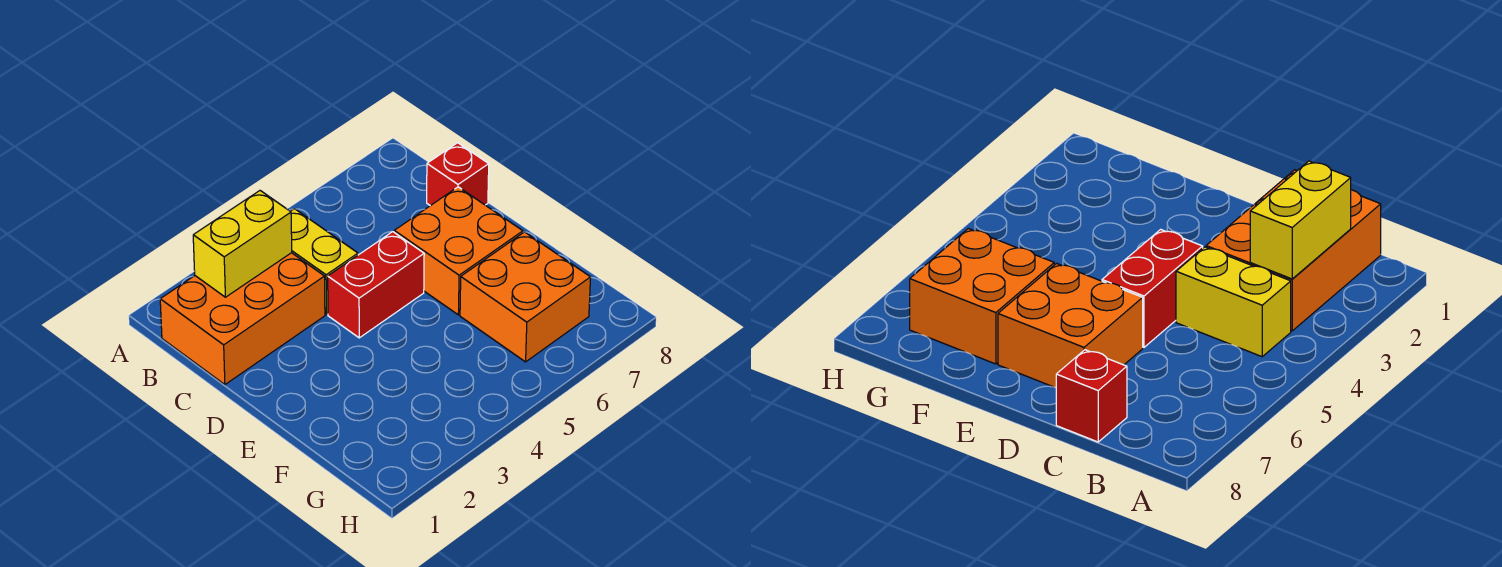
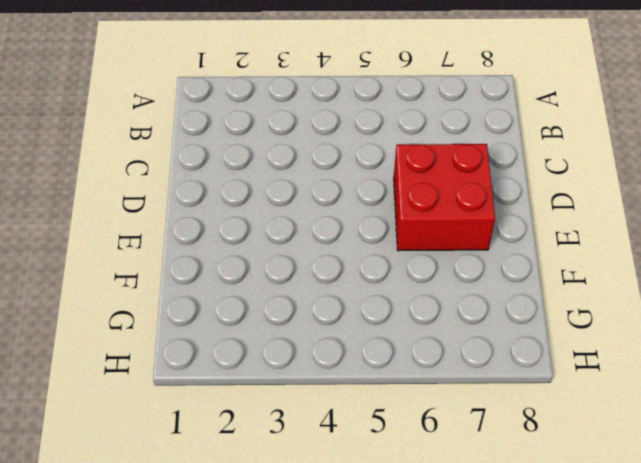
red brick D6:E7 level 1 -> orange brick D6:E7 level 1
none -> orange brick B1:C3 level 1
none -> yellow brick B4:C4 level 1

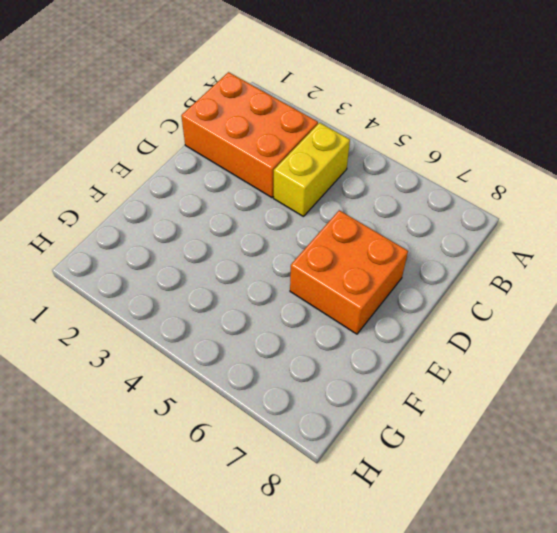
none -> red brick C8 level 1
none -> red brick D4:D5 level 1

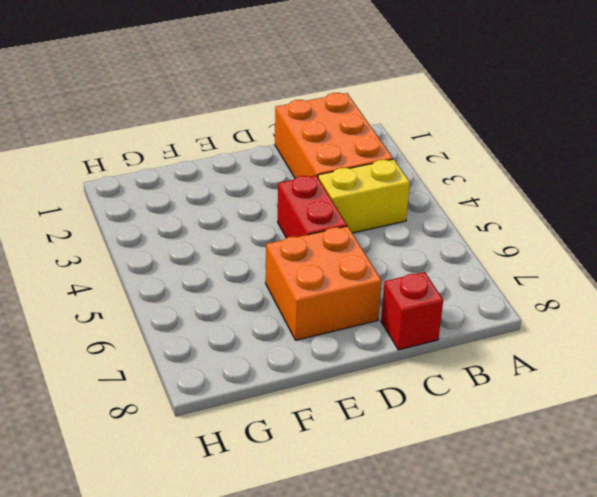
none -> orange brick F6:G7 level 1
none -> yellow brick B2:B3 level 2

